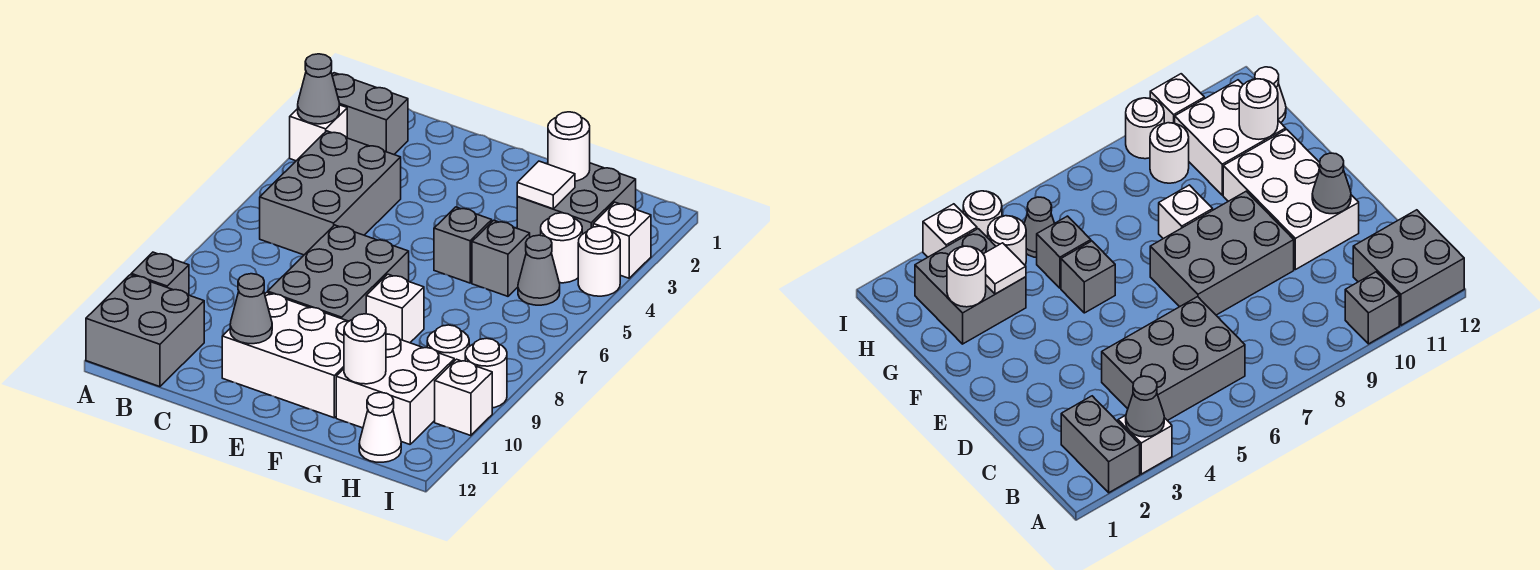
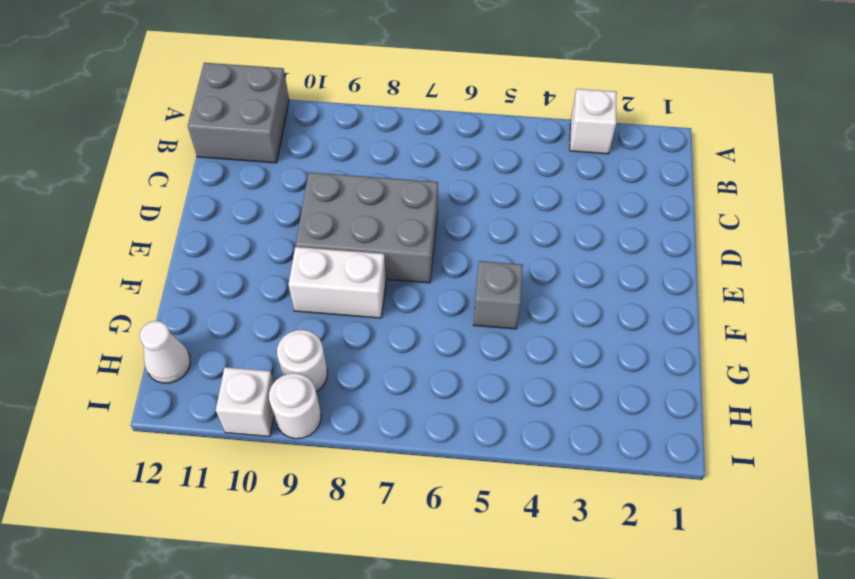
white brick F8:F9 level 1 -> white brick F8 level 1
none -> grey brick A2:B2 level 1
none -> grey brick A10 level 1
none -> grey brick B4:C6 level 1

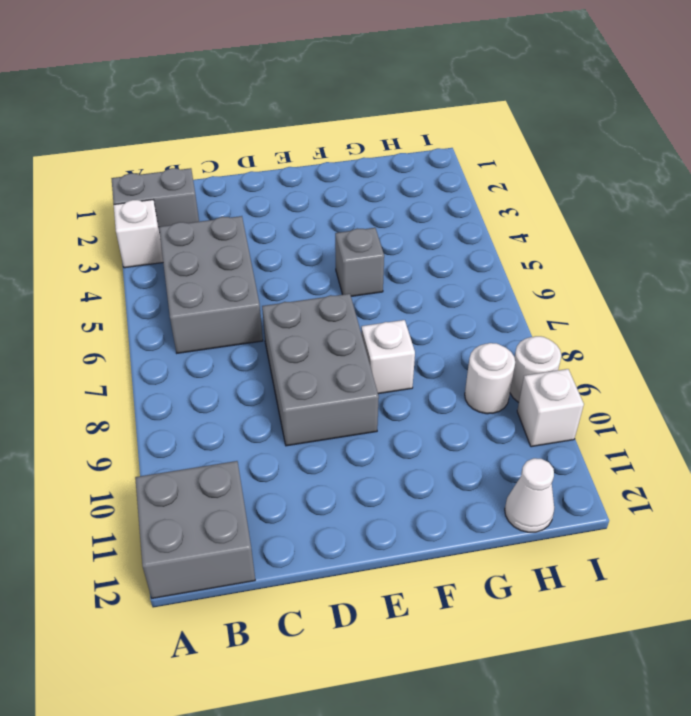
none -> grey brick A10 level 1
none -> white brick D10:F11 level 1
none -> grey brick G2:H3 level 1

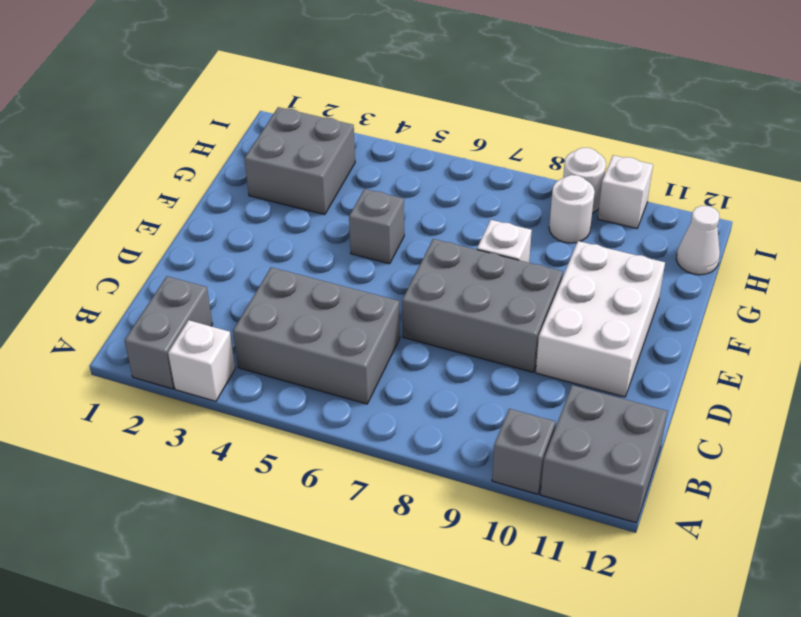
none -> grey brick G5 level 1
none -> white brick G10:H11 level 1
none -> white round brick H4 level 1

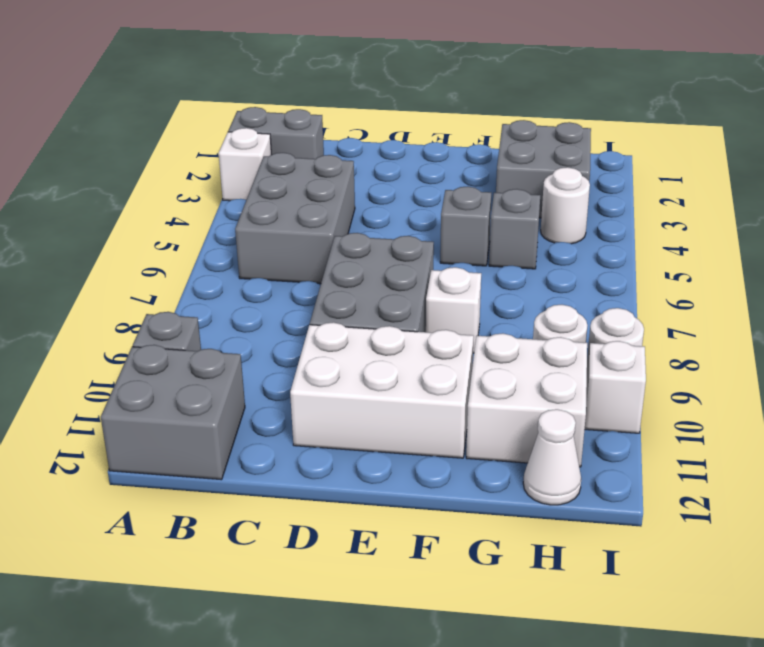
none -> grey cone H5 level 1
none -> white brick I3 level 1
none -> white round brick I4 level 1

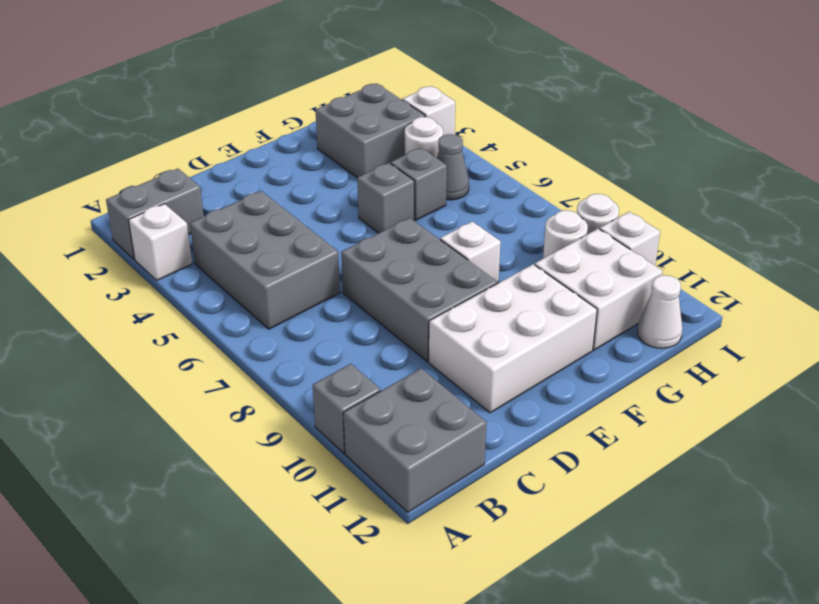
none -> white round brick I4 level 1
none -> grey cone A3 level 2
none -> grey cone D11 level 2

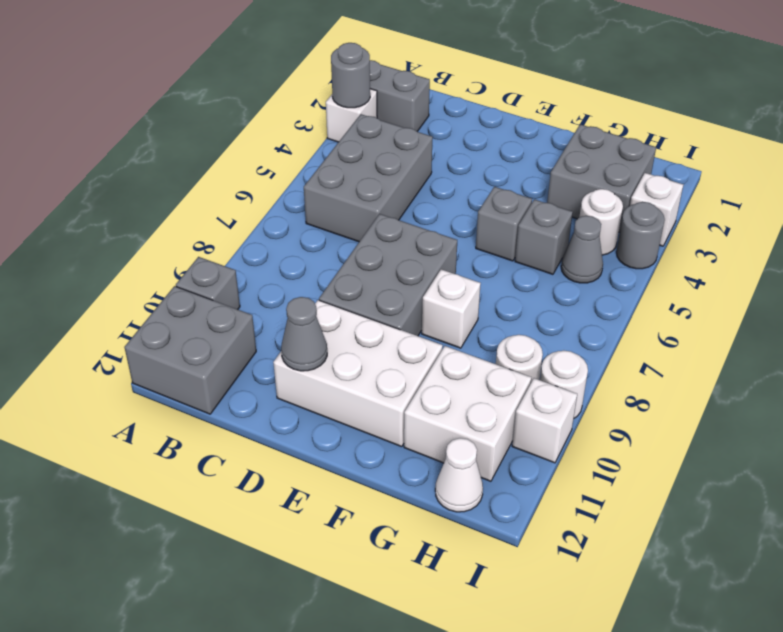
grey round brick A3 level 2 -> grey cone A3 level 2
grey round brick I4 level 1 -> white round brick I4 level 1
none -> white round brick G2 level 2
none -> white tile G3 level 2
none -> white round brick G11 level 2

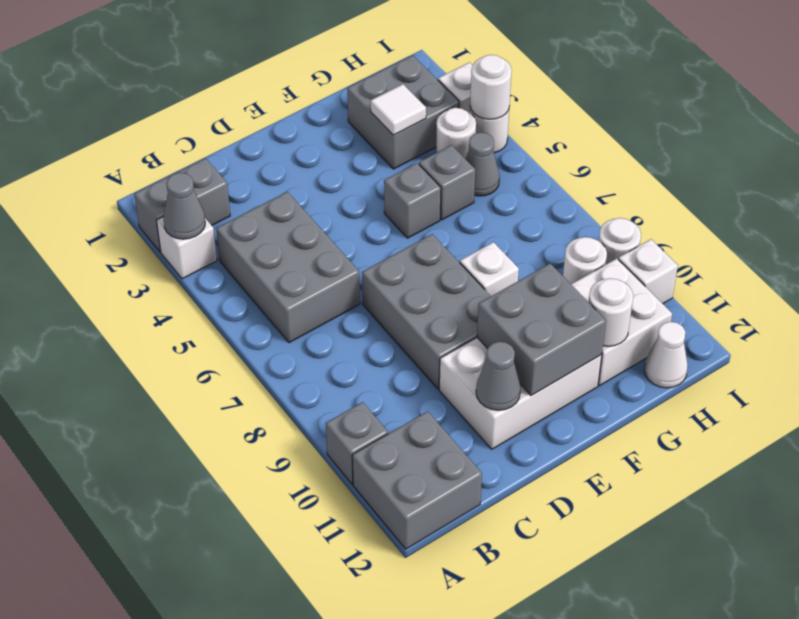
grey brick E10:F11 level 2 -> none
white round brick I4 level 2 -> white round brick G2 level 2

